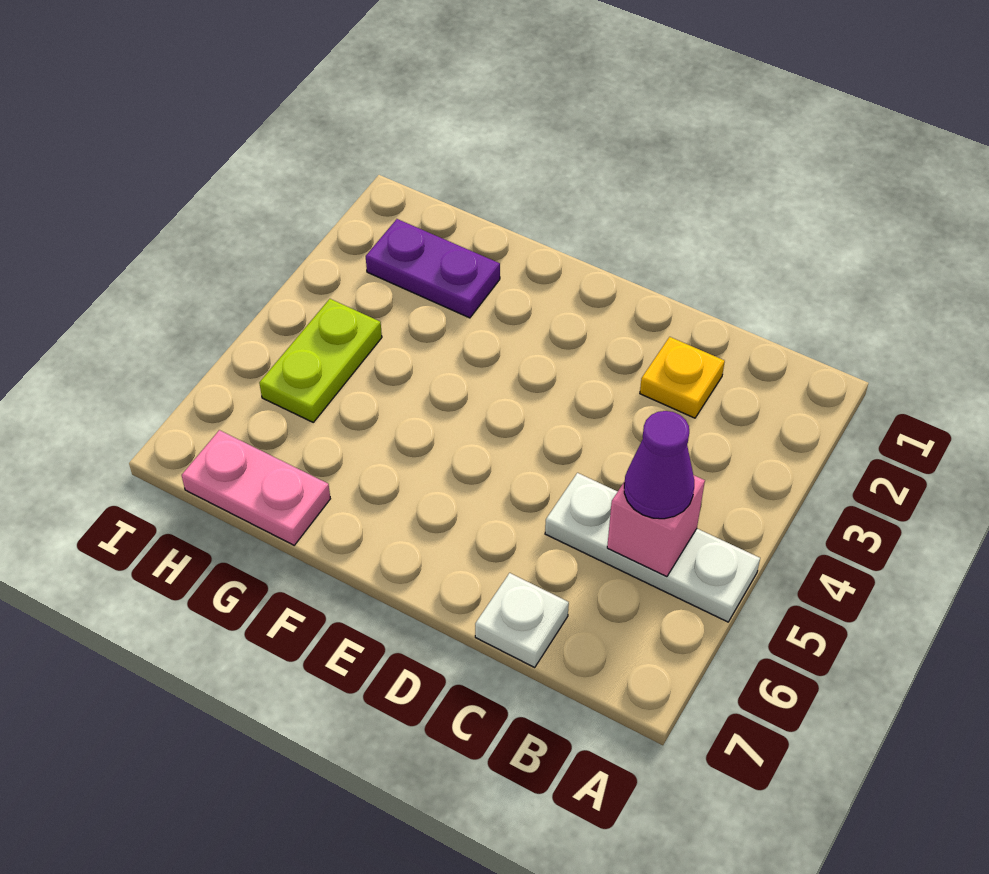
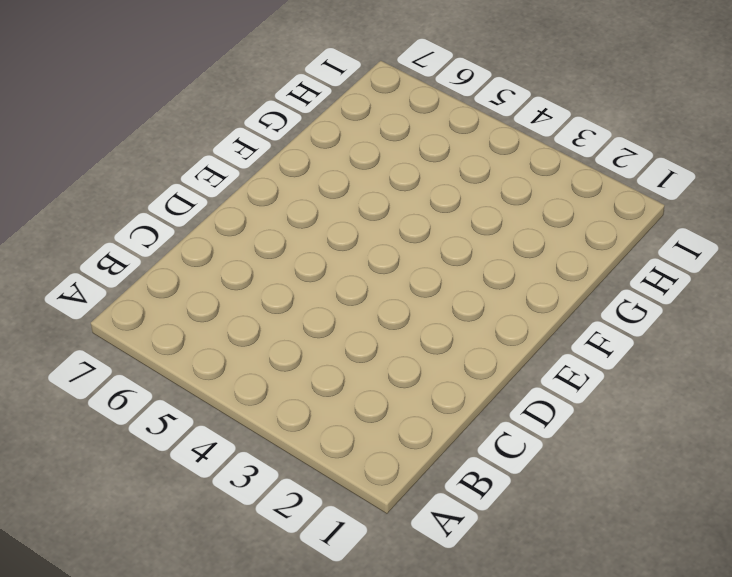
none -> white plate A5:C5 level 1
none -> yellow plate C2 level 1

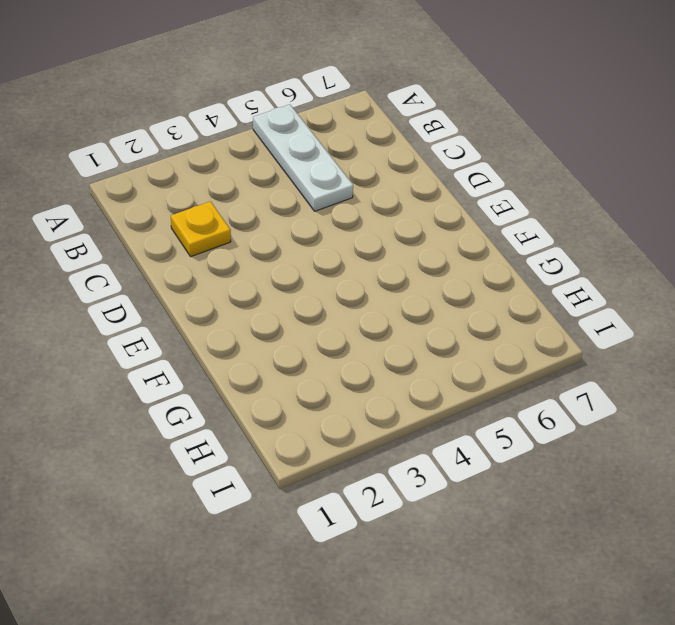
none -> white plate C7 level 1
none -> purple plate G2:H2 level 1

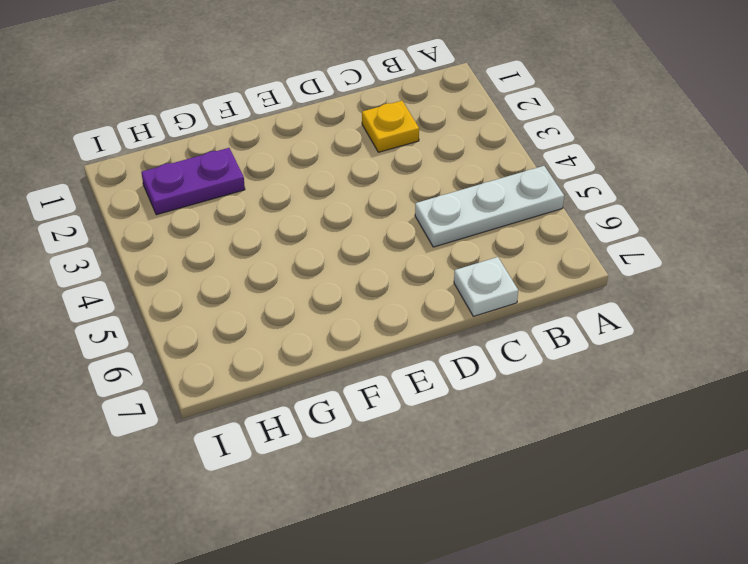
none -> pink plate G7:H7 level 1
none -> lime plate H4:H5 level 1

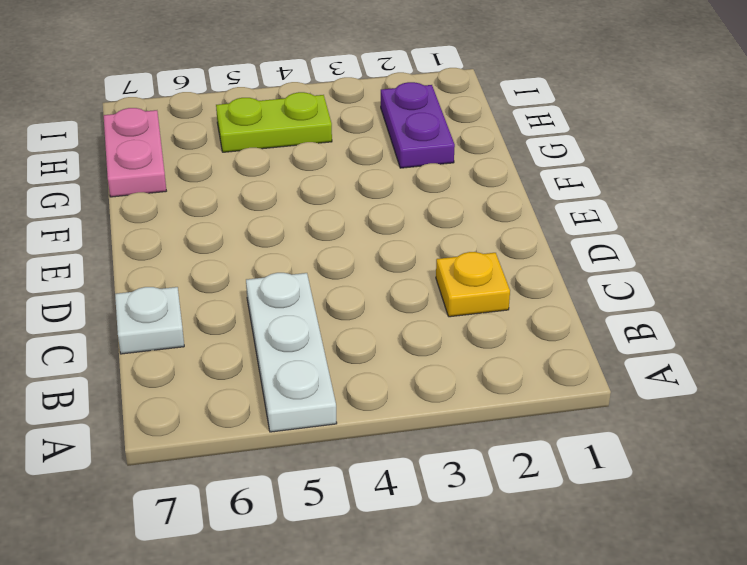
none -> pink brick B5 level 2
none -> purple cone B5 level 3

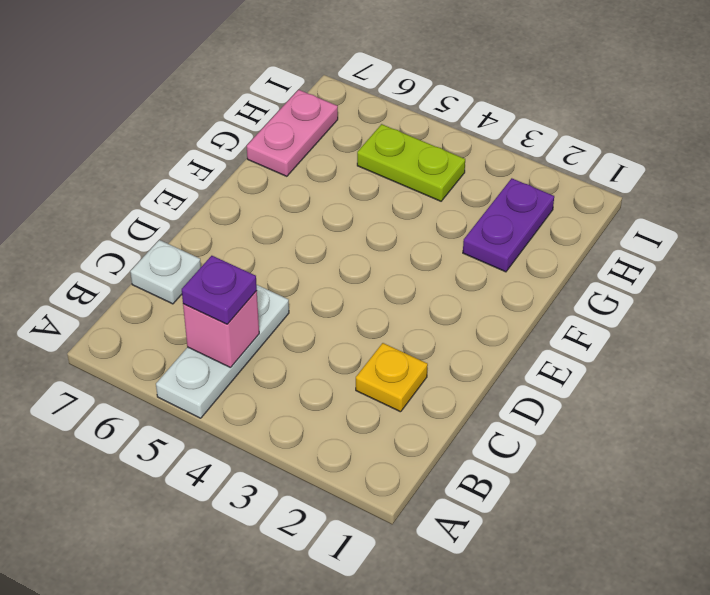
purple plate B5 level 3 -> purple cone B5 level 3

